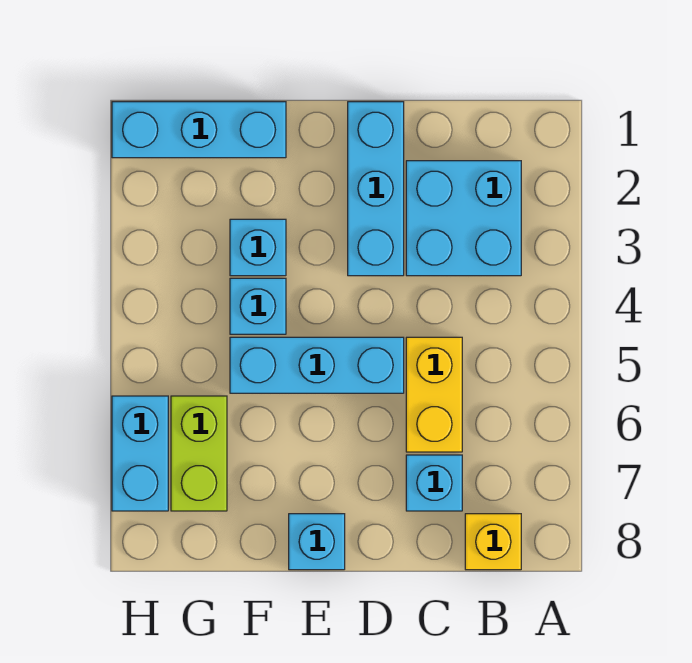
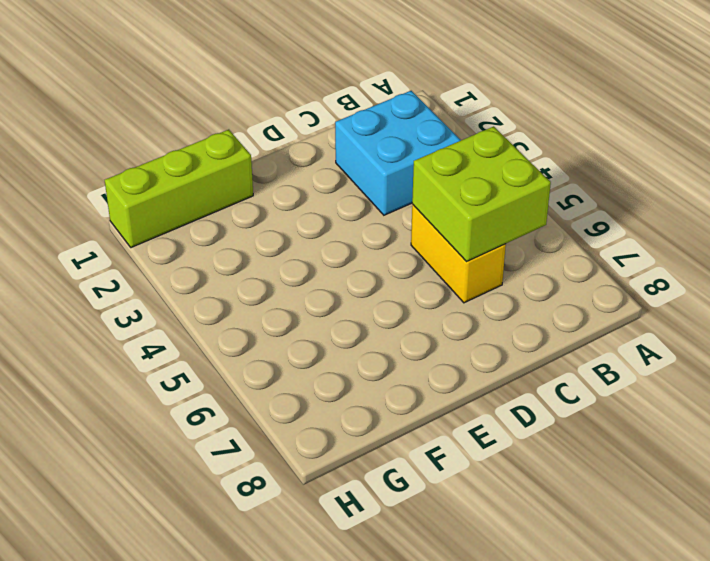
lime brick B5:C6 level 2 -> none
lime brick F1:H1 level 1 -> cyan brick F1:H1 level 1
none -> yellow brick B8 level 1
none -> cyan brick C7 level 1
none -> cyan brick D1:D3 level 1

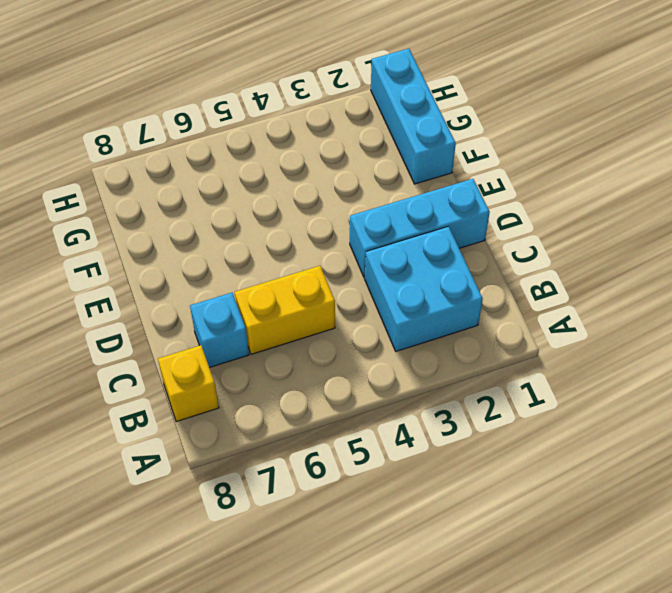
none -> cyan brick D5:F5 level 1
none -> cyan brick E8 level 1
none -> cyan brick F3 level 1

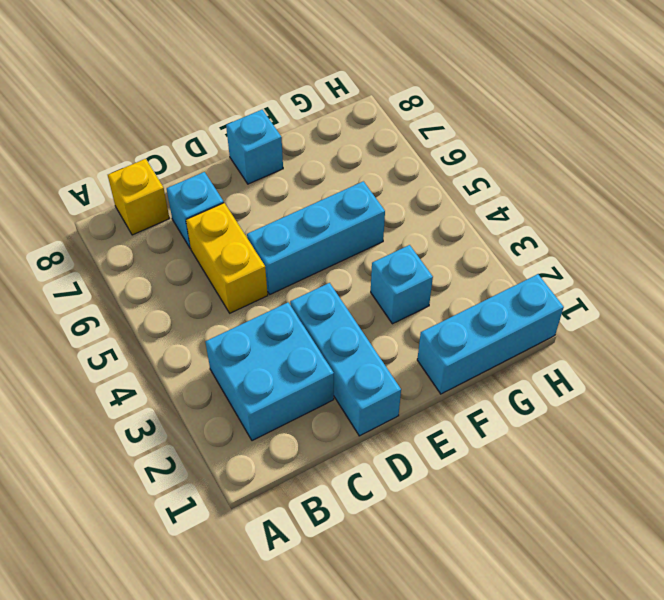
none -> cyan brick F4 level 1
none -> lime brick G6:G7 level 1
none -> cyan brick H6:H7 level 1

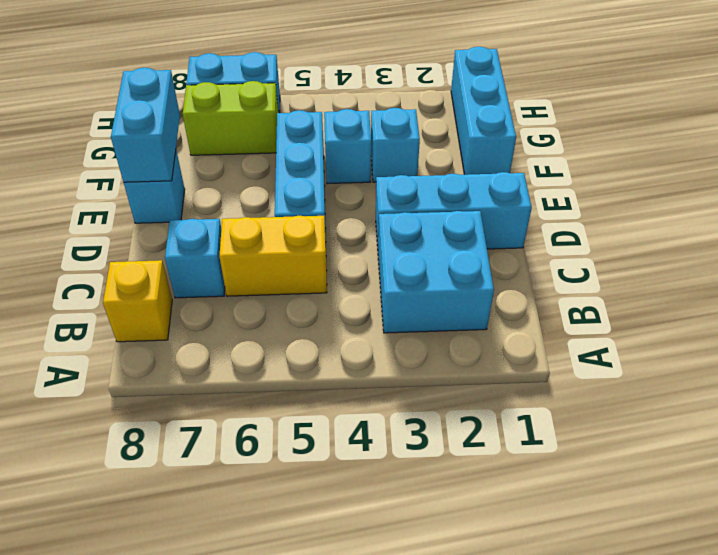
cyan brick E8:F8 level 2 -> none

